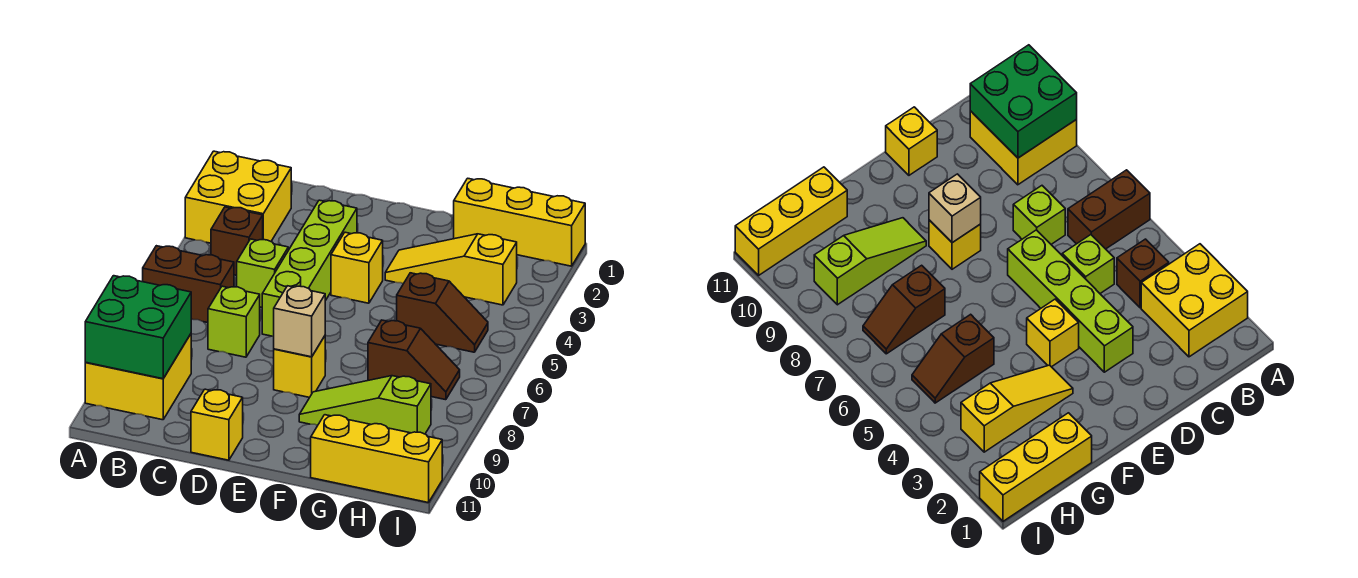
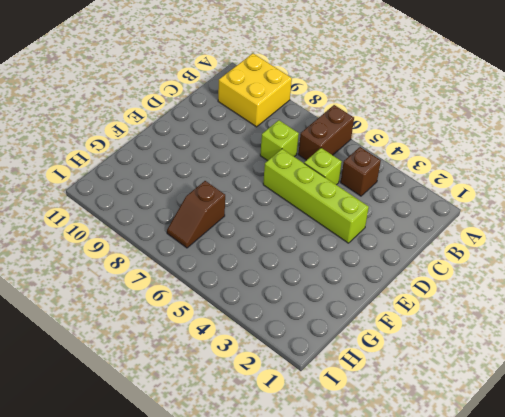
none -> yellow brick A2:B3 level 1
none -> yellow brick D11 level 1
none -> yellow brick E4 level 1

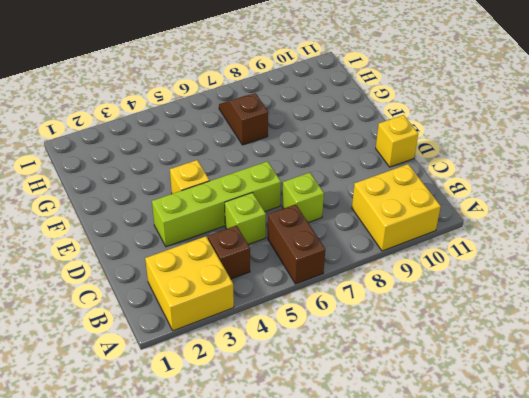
none -> yellow brick E8 level 1
none -> yellow slope F3:H3 level 1 top H
none -> lime slope F9:H9 level 1 top H

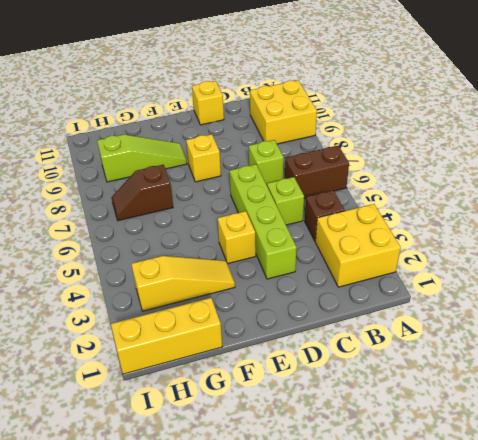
none -> brown slope G5:H5 level 1 top G
none -> yellow brick G11:I11 level 1
none -> green brick A9:B10 level 2

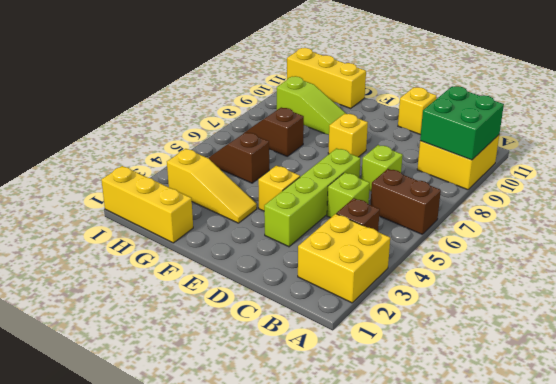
none -> tan brick E8 level 2

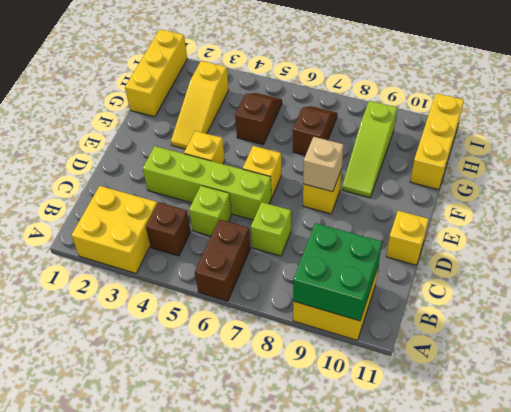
yellow brick E6 level 1 -> none

